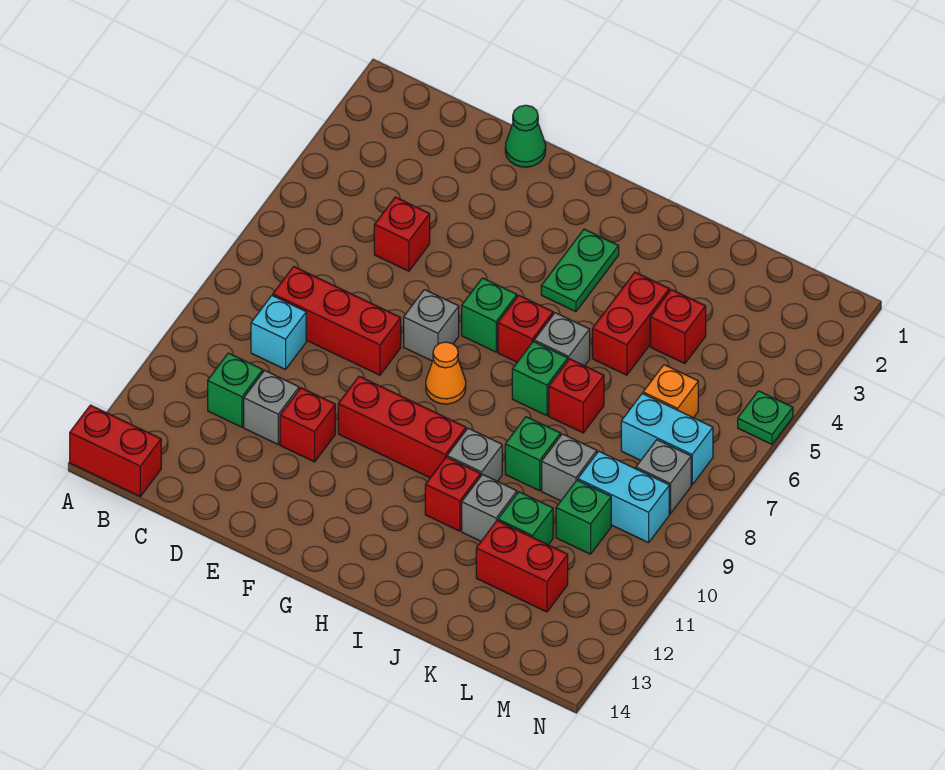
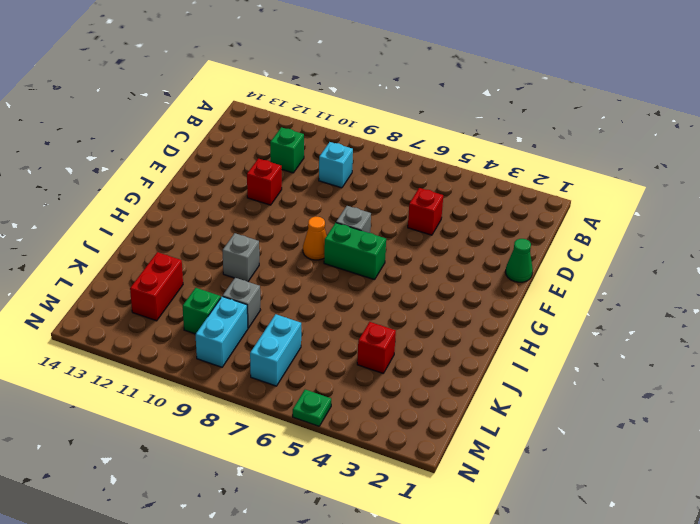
green brick G6:G7 level 1 -> green brick G6 level 1
none -> red brick A14:B14 level 1
none -> red brick C8:E8 level 1
none -> grey brick D11 level 1
none -> red brick F10:H10 level 1

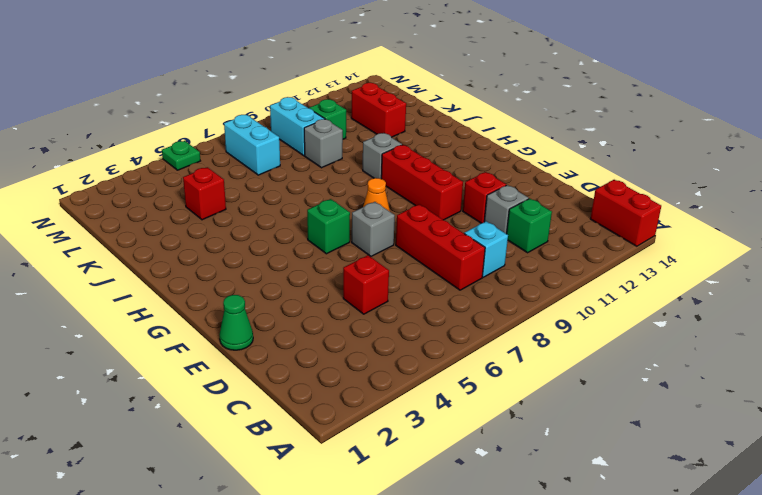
none -> green plate H3:H4 level 1
none -> red brick H6 level 1
none -> grey brick I6 level 1
none -> green brick I7 level 1

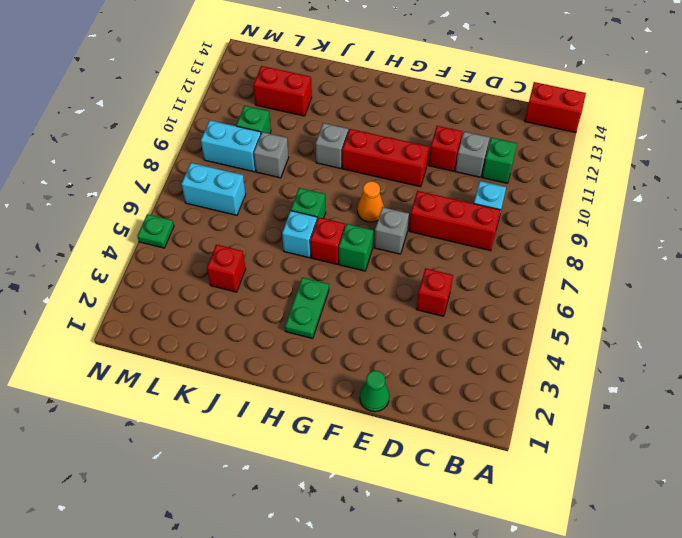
cyan brick I6 level 1 -> grey brick I6 level 1
none -> red brick I11 level 1
none -> red brick J4:J5 level 1
none -> red brick J7 level 1
none -> green brick J9 level 1

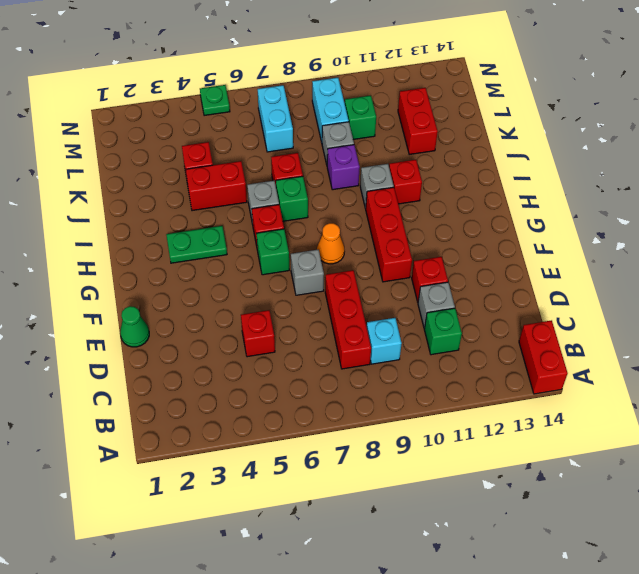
purple brick J9 level 1 -> green brick J9 level 1
none -> grey brick J11 level 1
none -> green brick K11 level 1
none -> orange brick L6 level 1
none -> grey brick M8 level 1

